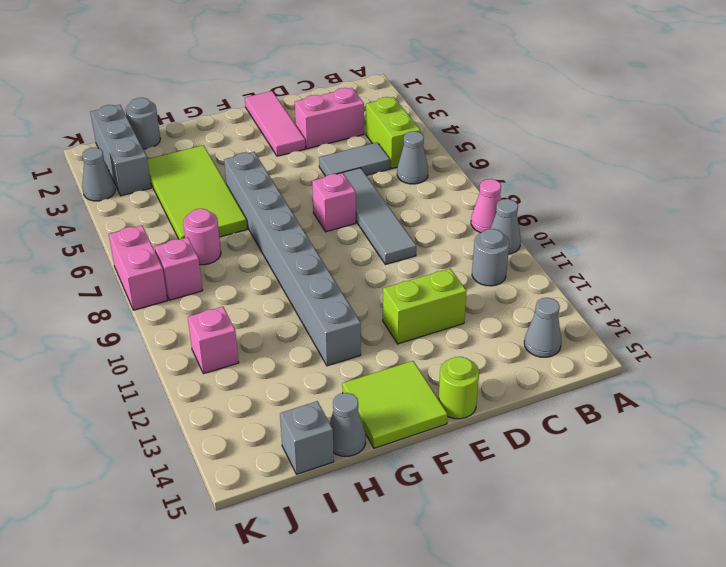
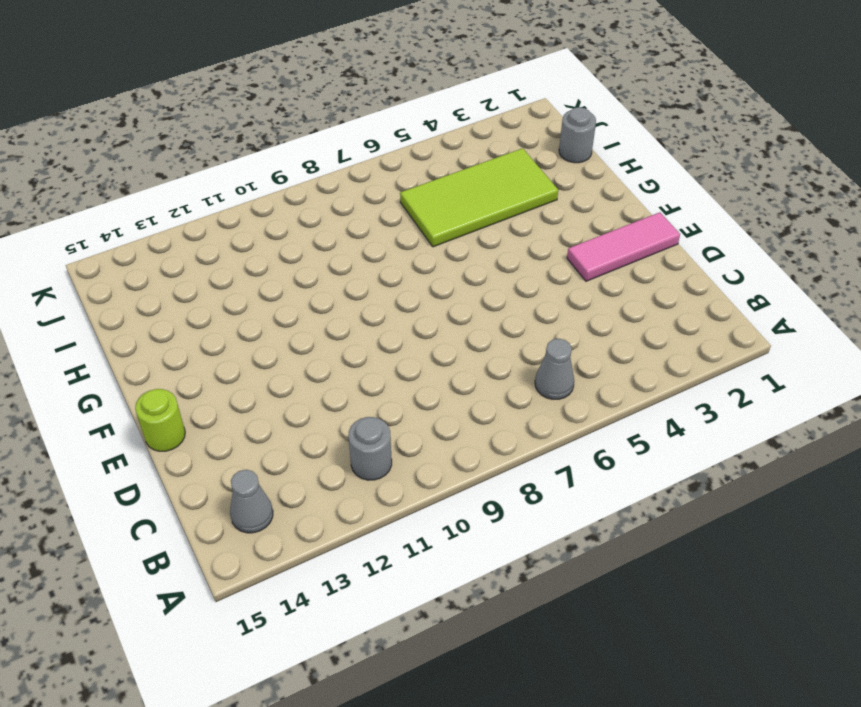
none -> pink cone A9 level 1
none -> grey cone A10 level 1
none -> lime brick B4:B5 level 1

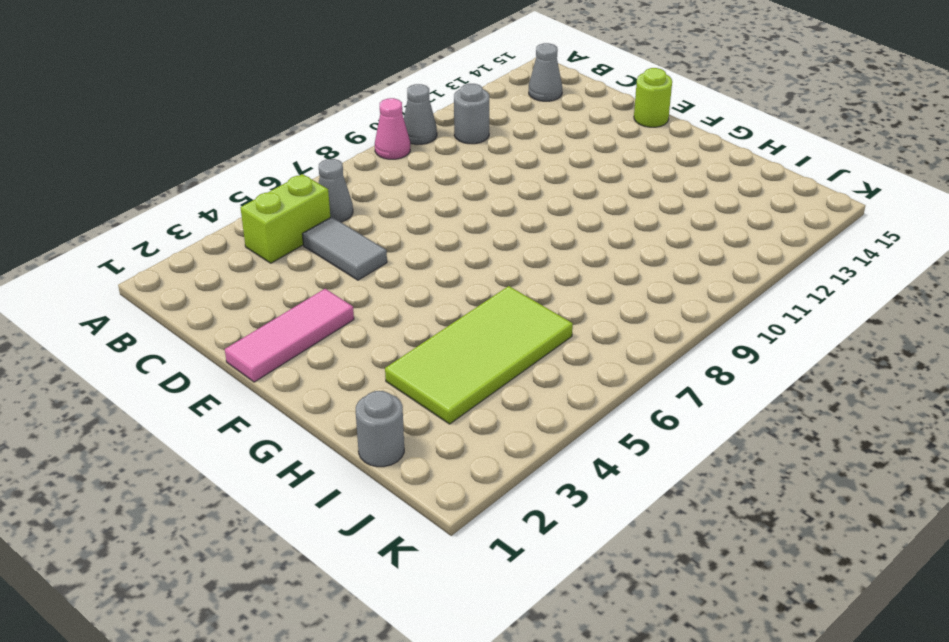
none -> pink brick C3:D3 level 1
none -> grey tile D6:D9 level 1
none -> lime brick D12:E12 level 1

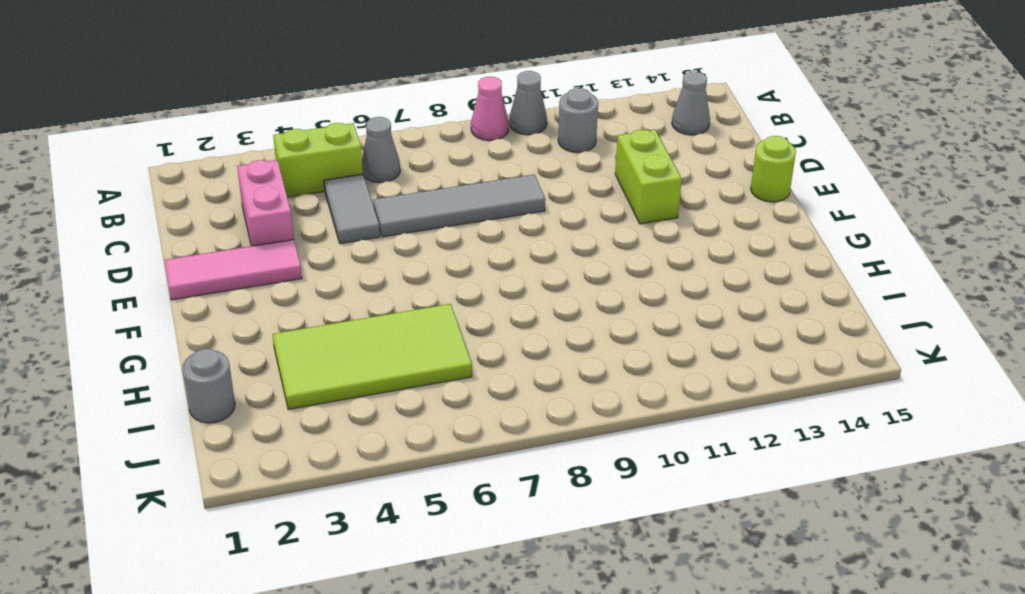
none -> pink brick E7 level 1
none -> lime tile F14:G15 level 1
none -> grey brick G5:G12 level 1

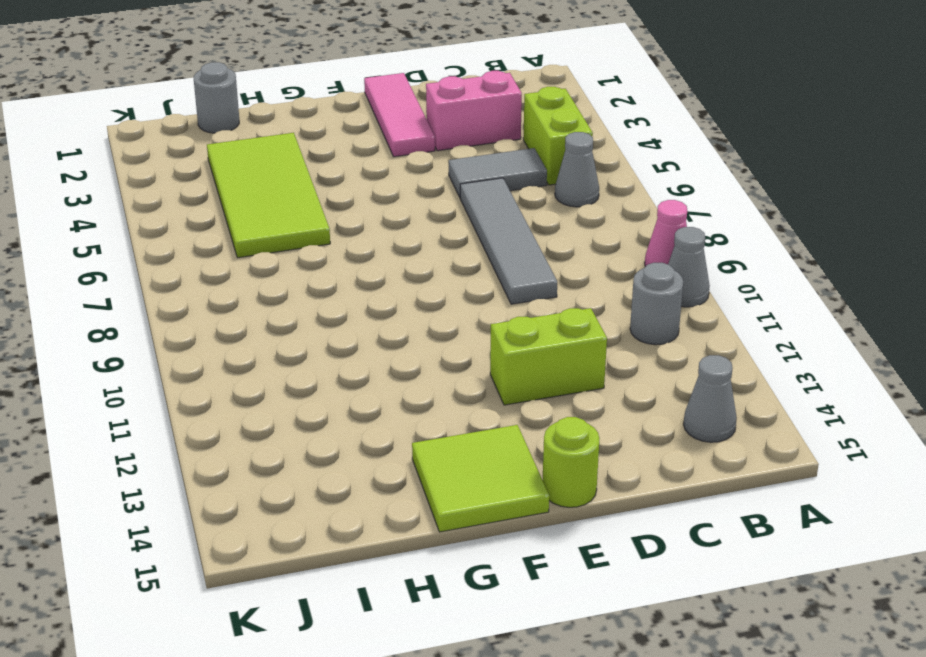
none -> pink brick E7 level 1
none -> grey brick G5:G12 level 1
none -> grey cone H15 level 1

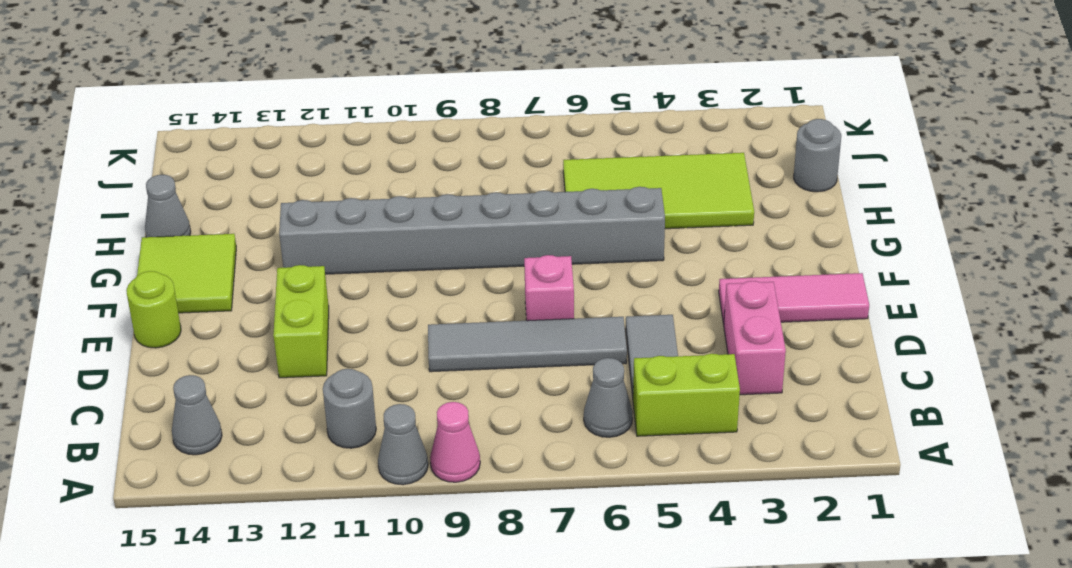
none -> pink round brick I7 level 1
none -> grey brick I15 level 1
none -> grey brick J1:J3 level 1

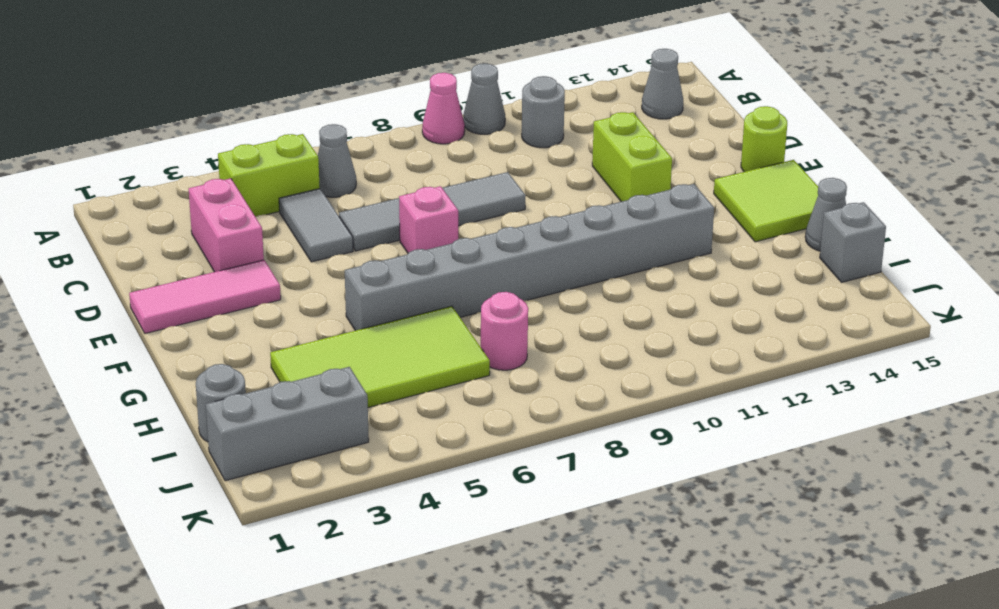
none -> pink brick J8 level 1
none -> pink brick J11 level 1
none -> grey cone K3 level 1

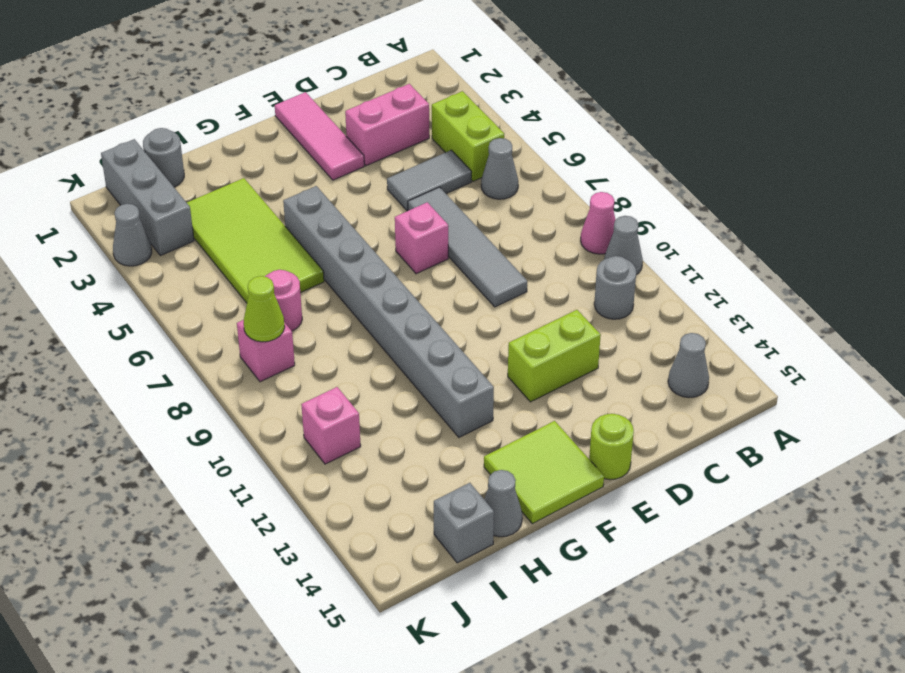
lime cone J8 level 2 -> none
none -> pink brick K7:K8 level 1

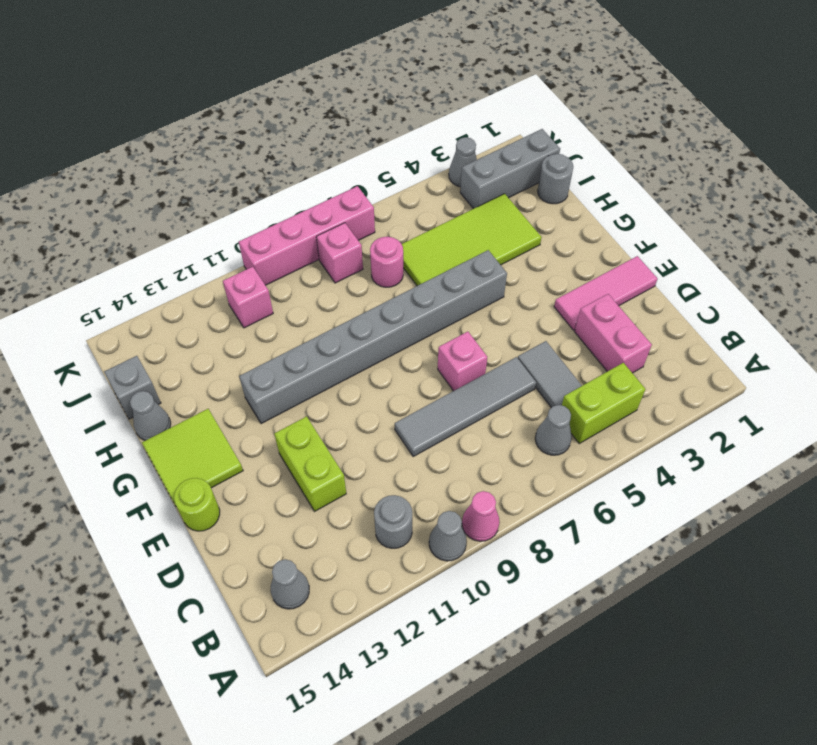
pink brick K7:K10 level 1 -> pink brick K7:K8 level 1

